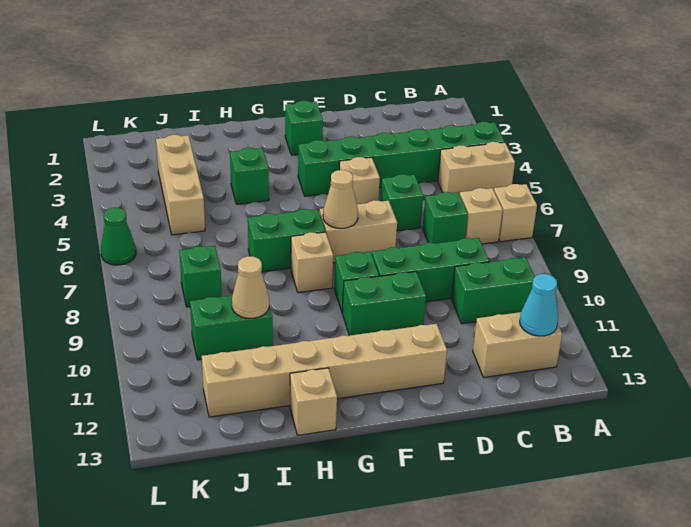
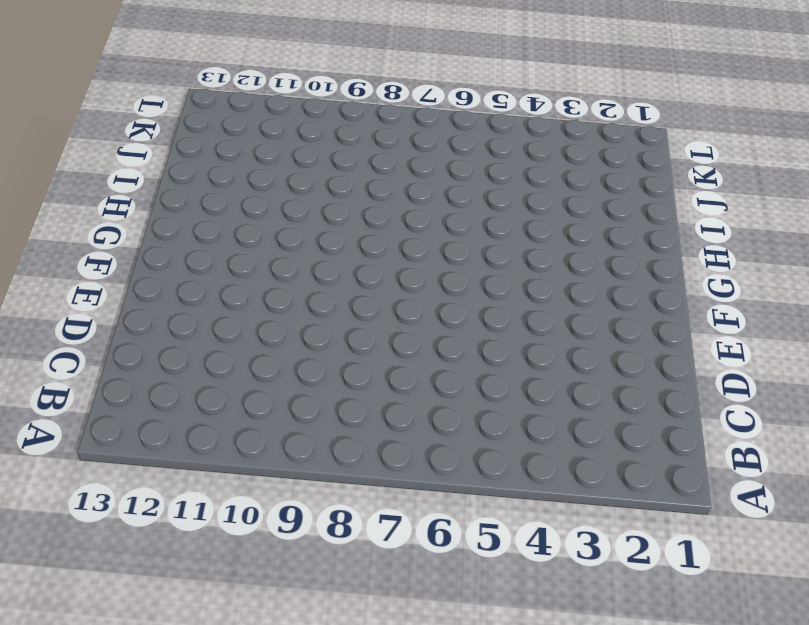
none -> green brick A4:F4 level 1
none -> tan brick A5:B5 level 1
none -> tan brick A7 level 1

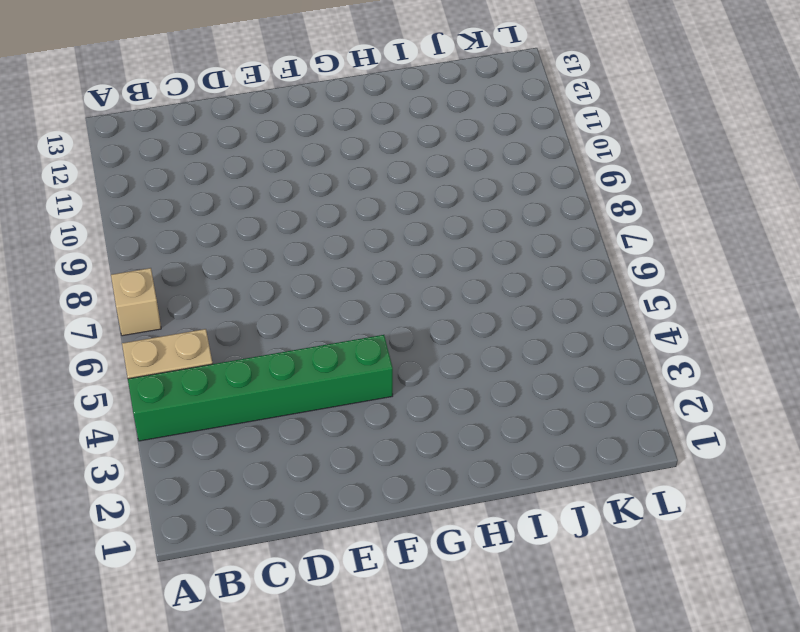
none -> tan brick B7 level 1
none -> green brick B10:C10 level 1
none -> tan brick B12:C12 level 1

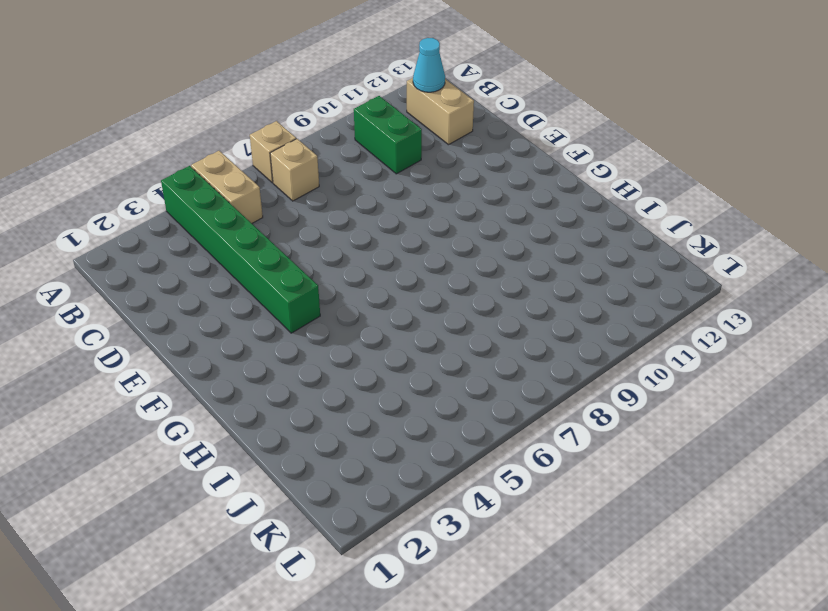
none -> green brick C7 level 1
none -> green brick C9:E9 level 1
none -> green brick D6 level 1

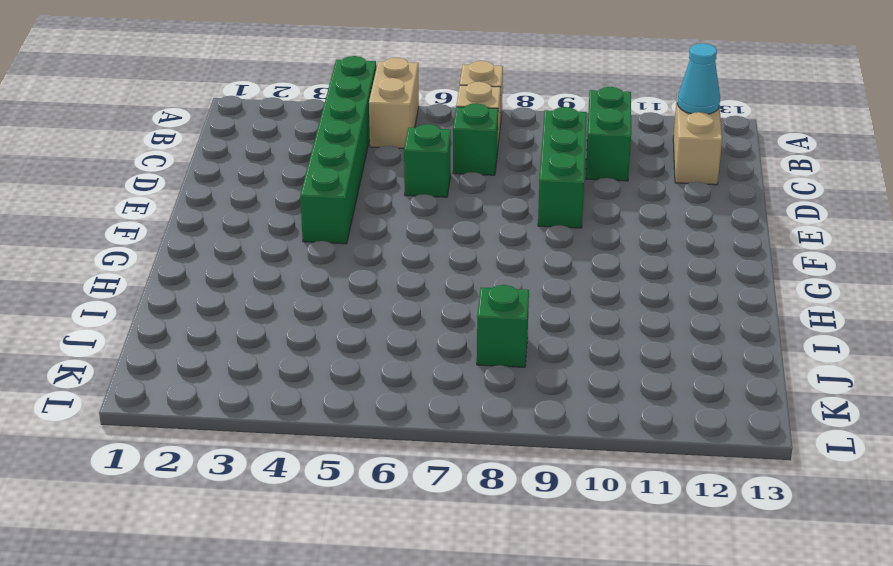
none -> tan brick E5 level 1
none -> tan brick E7:F7 level 1
none -> green brick E10:F10 level 1

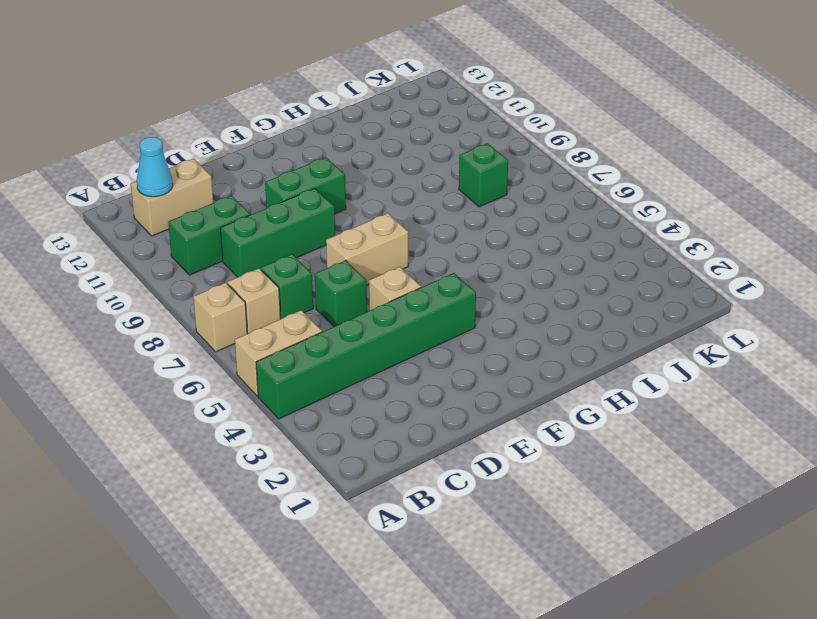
none -> tan brick E12:J12 level 1
none -> green brick F2 level 1
none -> green brick F9 level 1

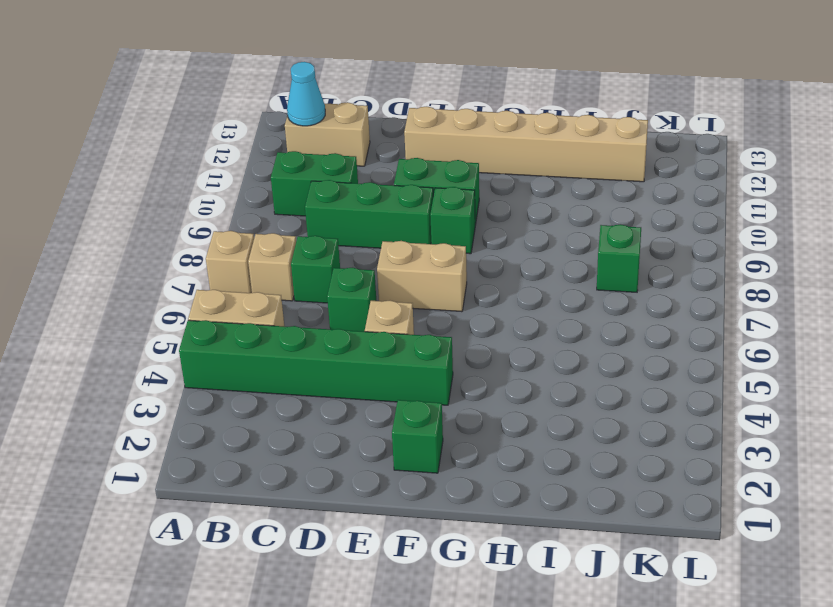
none -> green brick G7:H7 level 1
none -> tan brick G8 level 1
none -> green brick H4 level 1

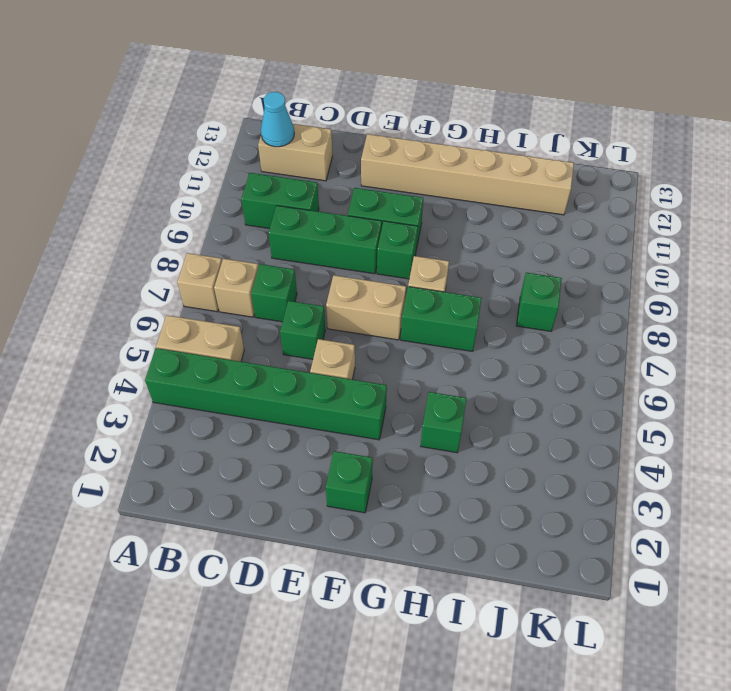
none -> tan brick H13 level 1
none -> green brick I10:J10 level 1
none -> tan brick J3:J5 level 1

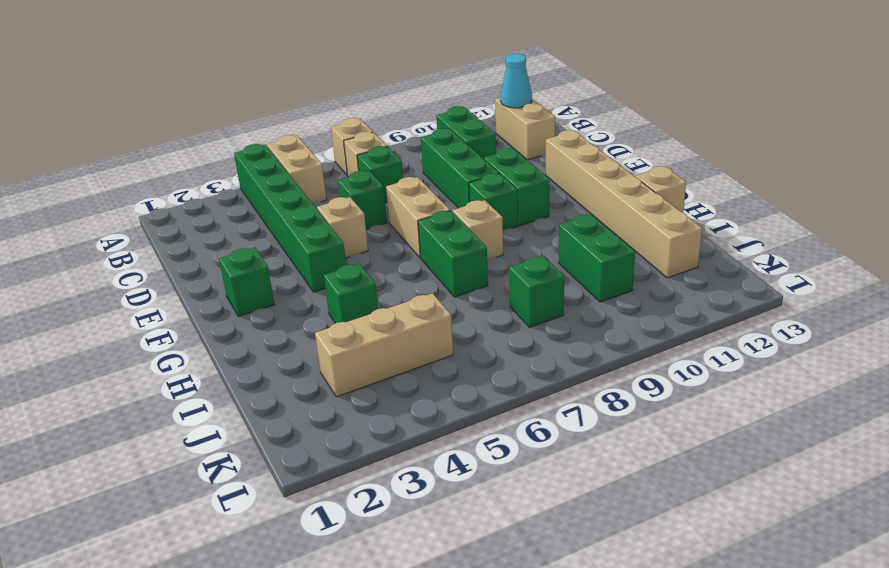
none -> green cone L6 level 1
none -> tan cone F7 level 2
none -> tan cone I10 level 2

